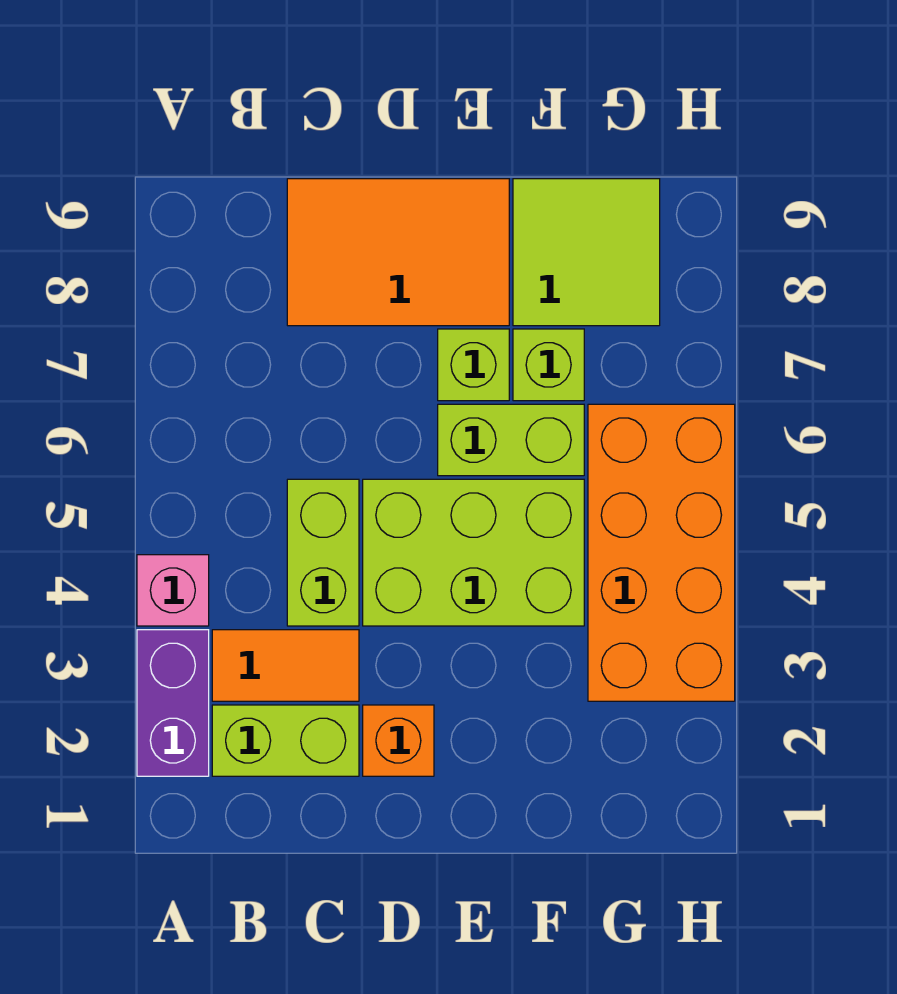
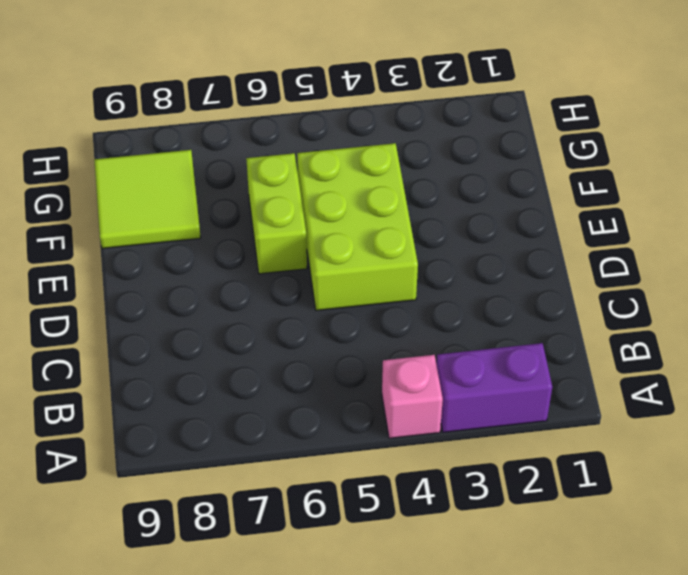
none -> lime brick B2:C2 level 1
none -> orange tile B3:C3 level 1
none -> lime brick C4:C5 level 1

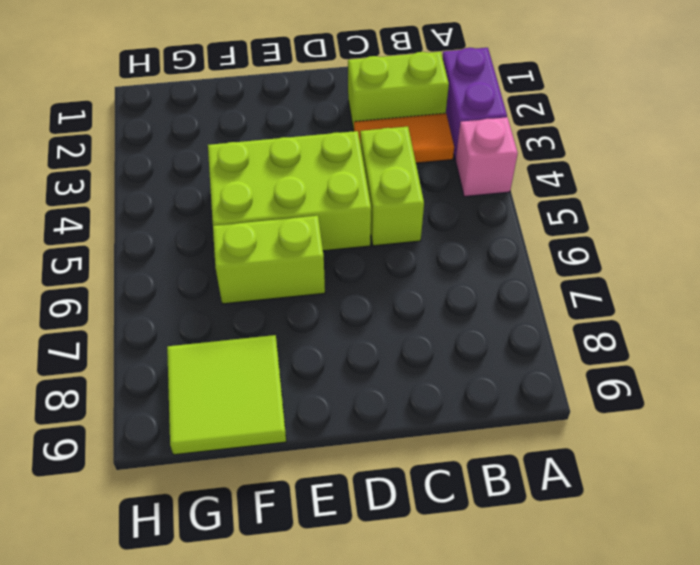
none -> orange tile C8:E9 level 1
none -> orange brick D2 level 1
none -> lime brick E7 level 1

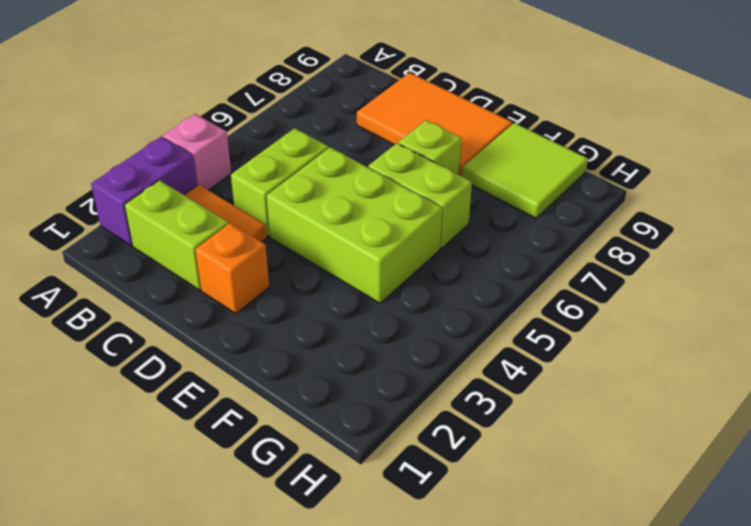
none -> lime brick F7 level 1
none -> orange brick G3:H6 level 1

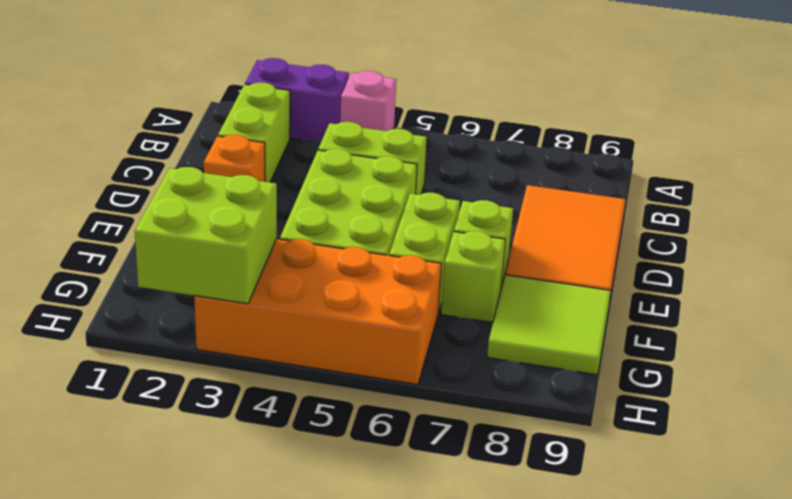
lime brick G2:H3 level 2 -> none
none -> orange tile B3:C3 level 1

